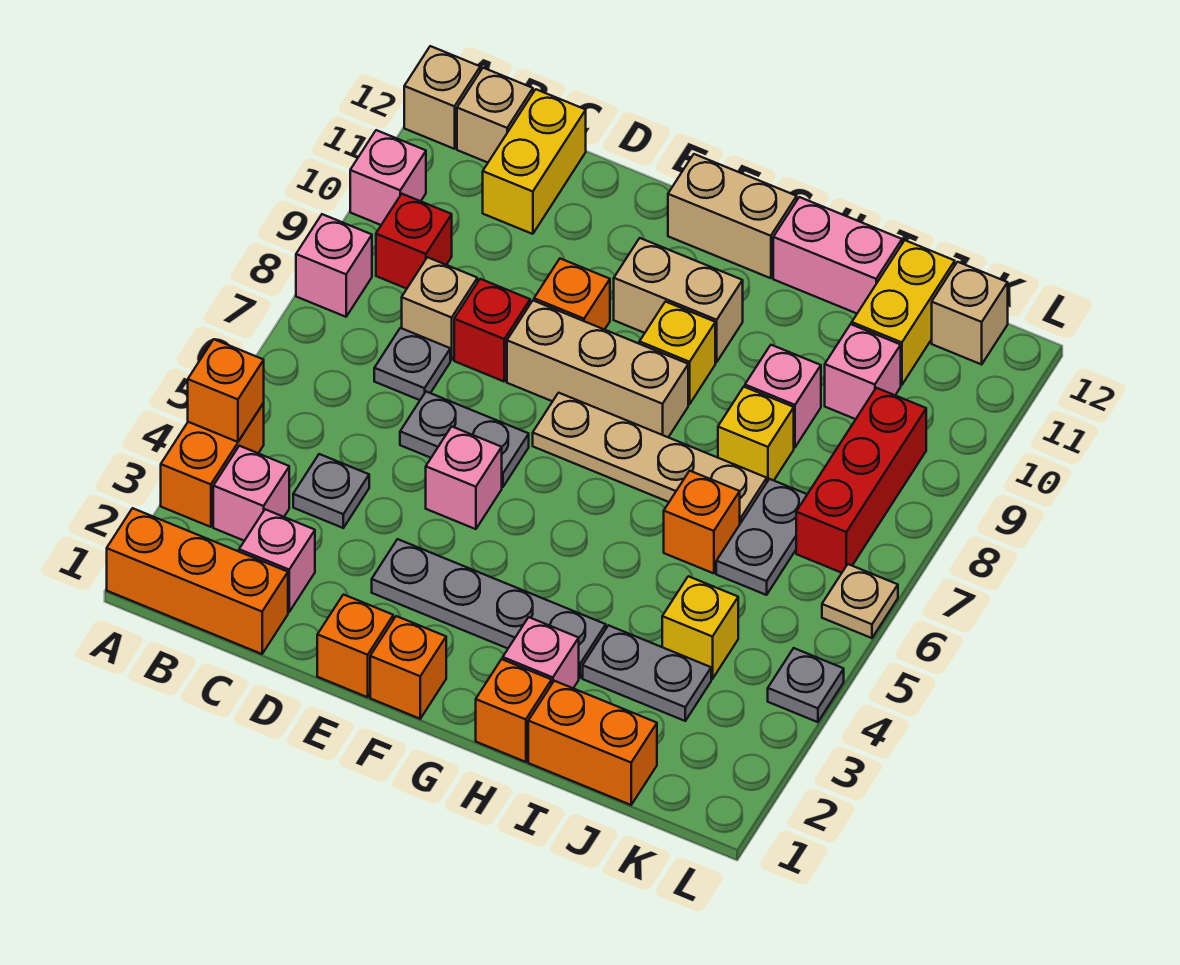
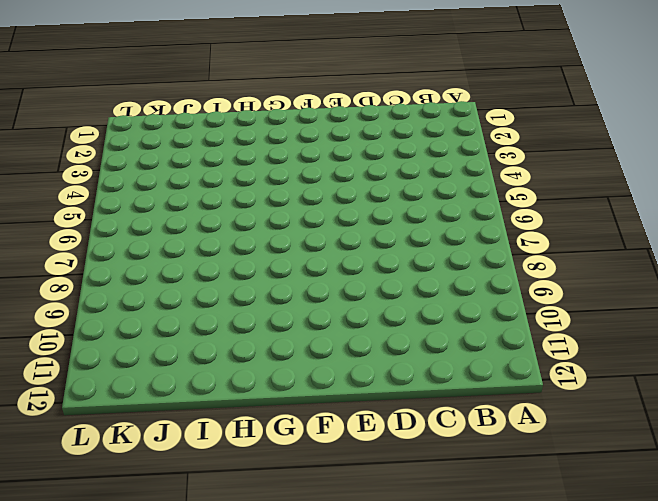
none -> orange brick A1:C1 level 1
none -> orange brick A3:A4 level 1
none -> pink brick A8 level 1
none -> pink brick A10 level 1

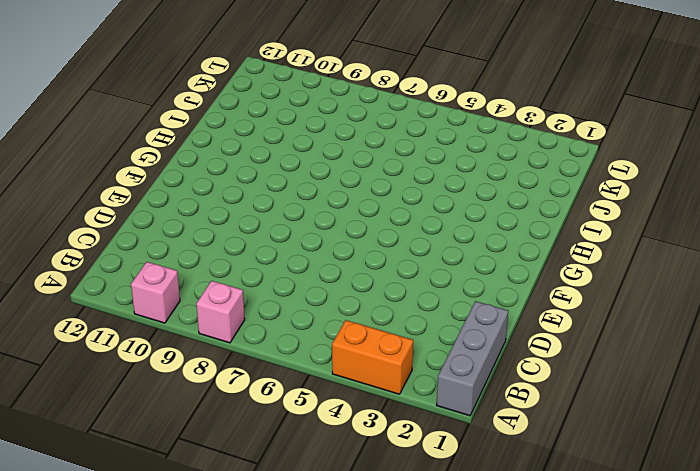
grey brick A1:C1 level 1 -> orange brick A1:C1 level 1
none -> tan brick A12 level 1
none -> pink brick B3 level 1
none -> red brick B9 level 1
none -> tan brick B12 level 1

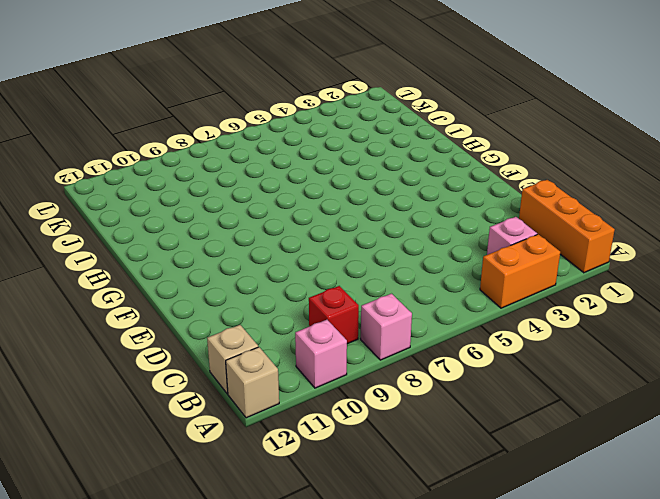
none -> pink brick C2 level 1
none -> grey plate C4 level 1
none -> grey plate C7 level 1
none -> tan brick C8 level 1

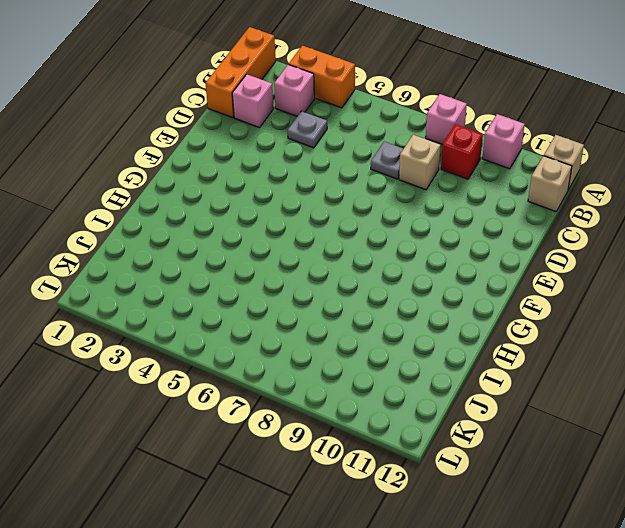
none -> yellow brick C11:C12 level 1
none -> grey plate D6:E6 level 1
none -> red brick D8 level 1
none -> orange brick E1 level 1

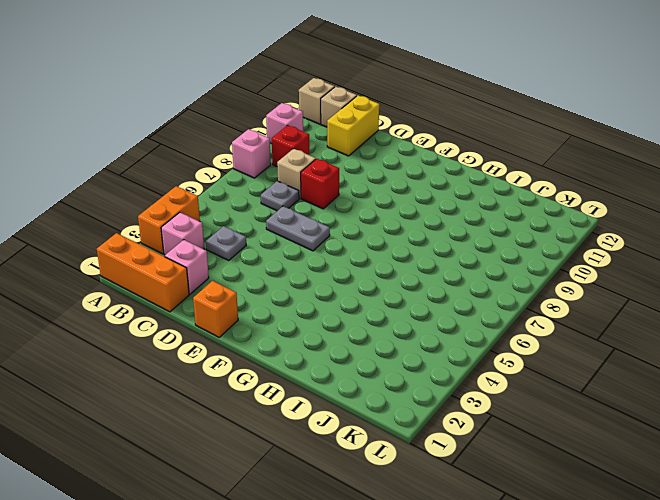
none -> grey plate E3:H3 level 1
none -> pink brick E5 level 1
none -> tan brick E8:G8 level 1
none -> orange brick E9 level 1

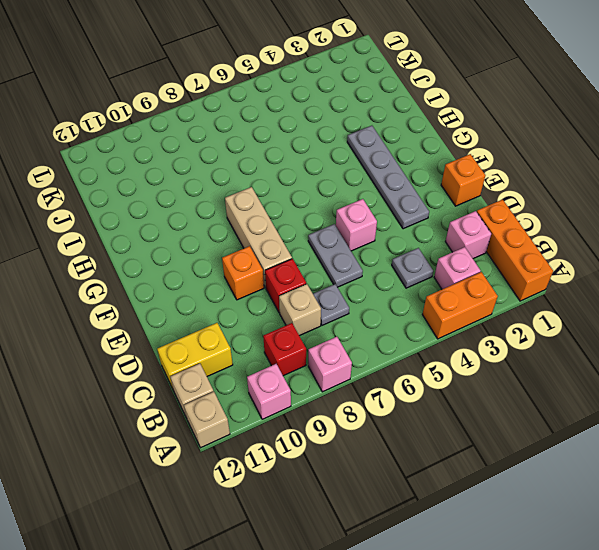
none -> orange brick F1 level 1
none -> tan plate F7:I7 level 1
none -> tan brick F10:G10 level 1
none -> tan brick F12:G12 level 1

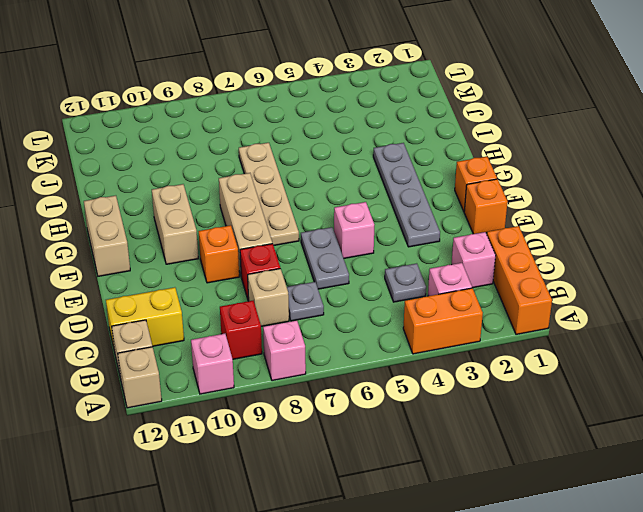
none -> yellow brick G9 level 1
none -> orange brick H1 level 1
none -> pink brick H2 level 1
none -> pink brick H12:I12 level 1

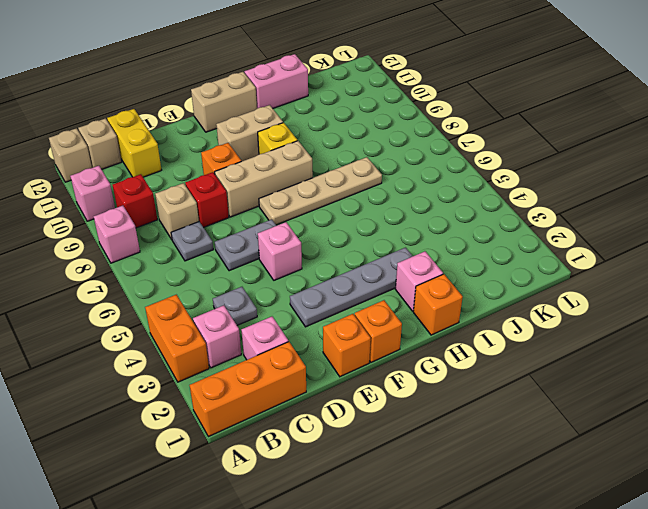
none -> orange brick I1:J1 level 1
none -> grey plate I3:J3 level 1
none -> orange brick I6 level 1
none -> yellow brick I8 level 1

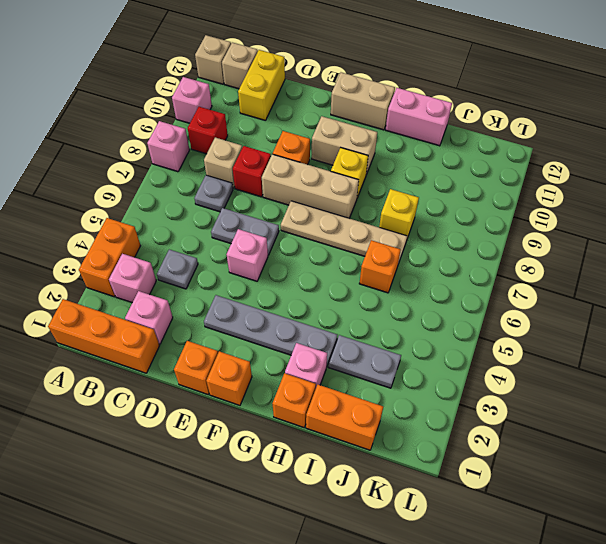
none -> pink brick I9 level 1
none -> yellow brick J4 level 1
none -> grey plate J6:J7 level 1
none -> pink brick J10 level 1

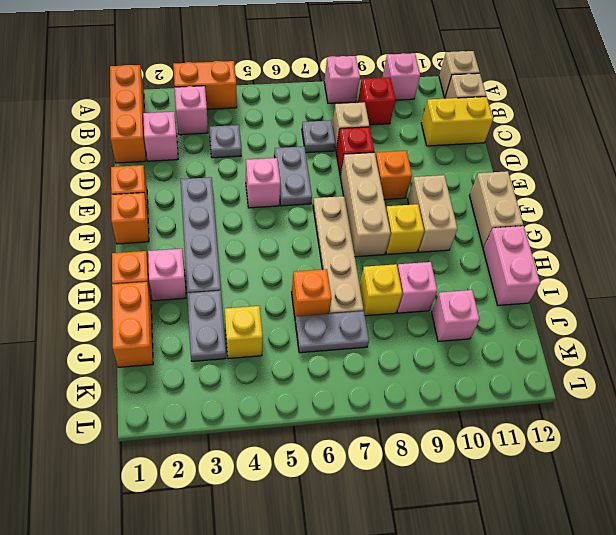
none -> yellow brick J11:J12 level 1
none -> red brick K7:K9 level 1
none -> tan brick K12 level 1
none -> grey plate L4 level 1

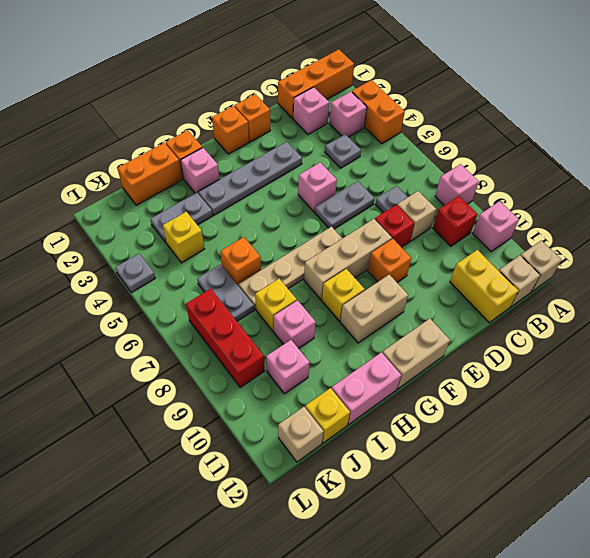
yellow brick J12 level 1 -> yellow brick J11:J12 level 1
none -> tan plate L6 level 1
none -> orange brick A4 level 2

